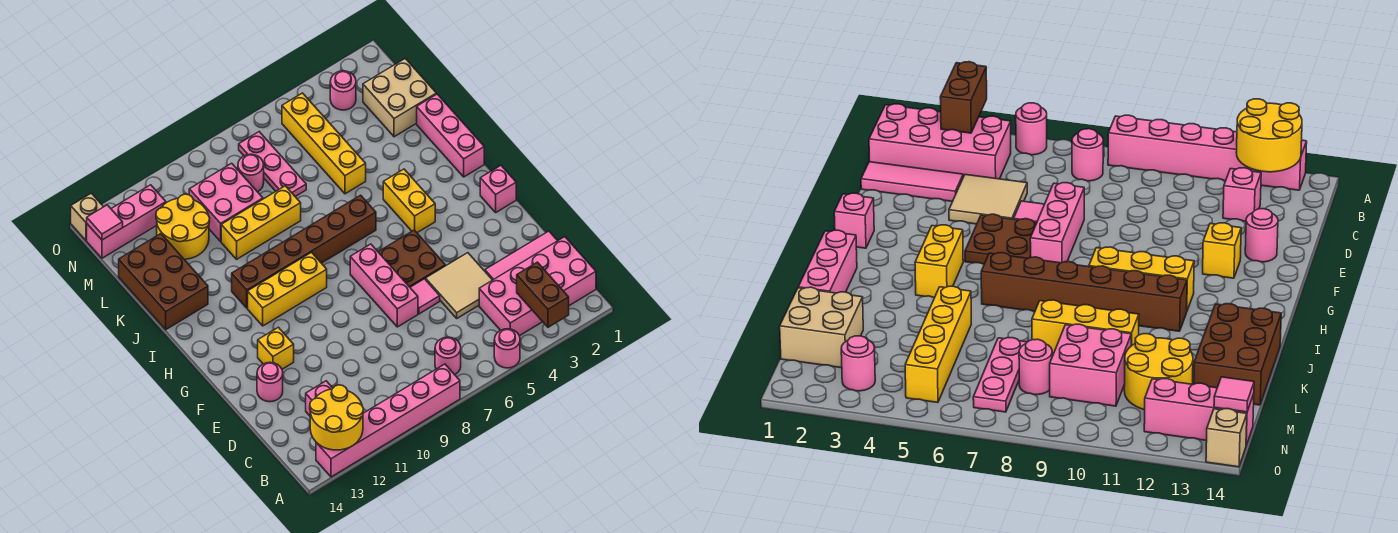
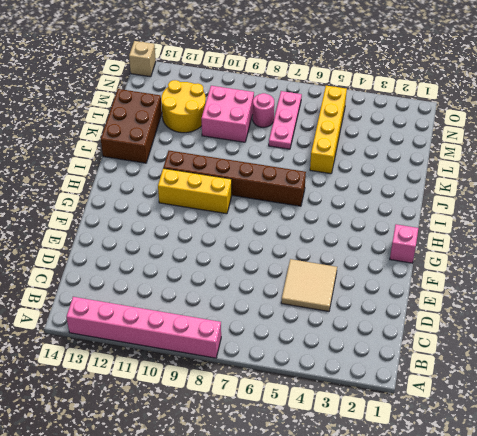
none -> pink round brick A5 level 1
none -> pink brick B1:C4 level 1
none -> pink round brick B7 level 1
none -> pink brick C12 level 1

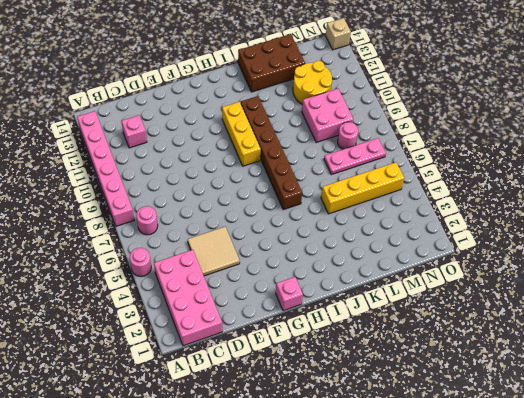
none -> pink tile D1:D3 level 1
none -> pink tile E6 level 1
none -> pink brick E7:G7 level 1
none -> pink round brick E13 level 1

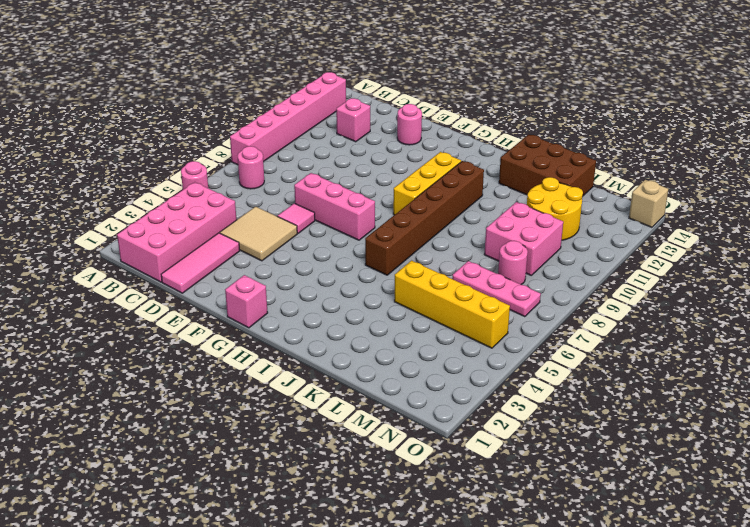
none -> brown plate F5:G6 level 1
none -> yellow brick F12 level 1
none -> yellow brick H4:I4 level 1
none -> pink brick I1:K1 level 1

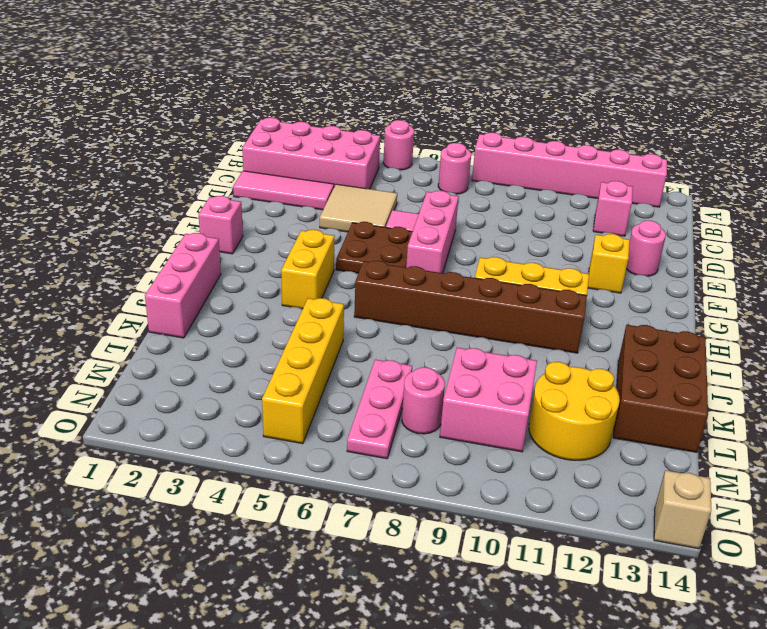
none -> yellow brick K8:K10 level 1
none -> tan brick L1:M2 level 1
none -> pink round brick N3 level 1
none -> pink brick N12:N14 level 1

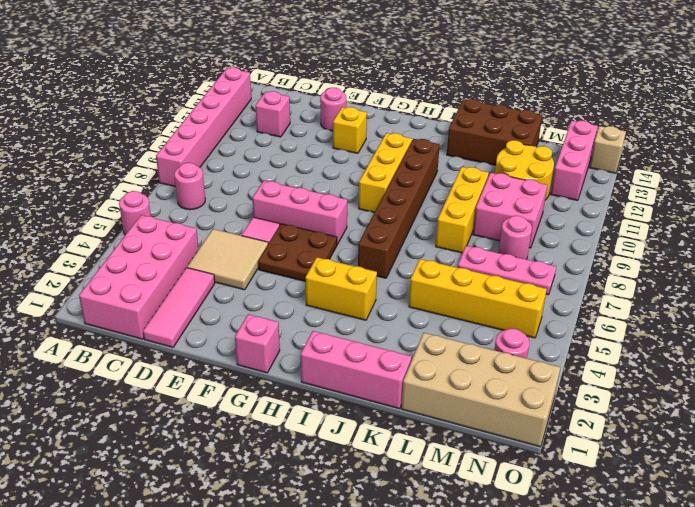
tan brick L1:O2 level 1 -> tan brick L1:M2 level 1
none -> brown brick A3:B3 level 2
none -> yellow round brick A12:B13 level 2
none -> pink tile N14 level 2

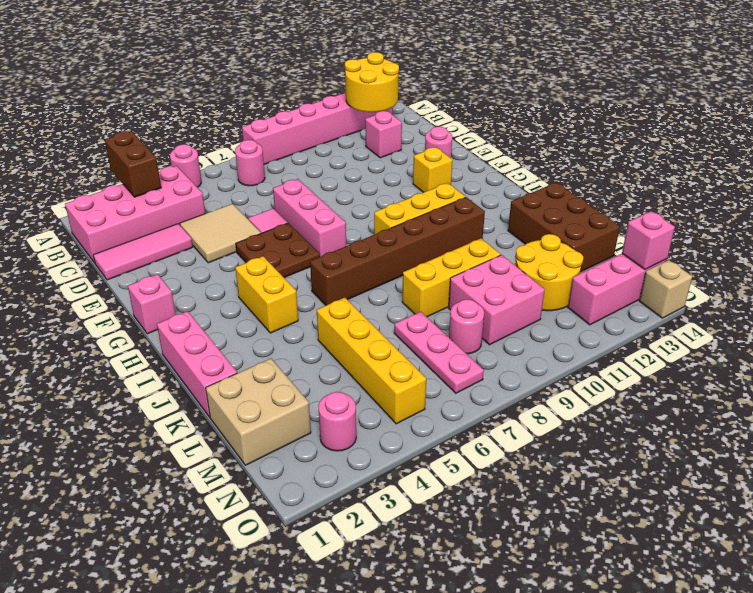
pink brick N14 level 2 -> pink tile N14 level 2

